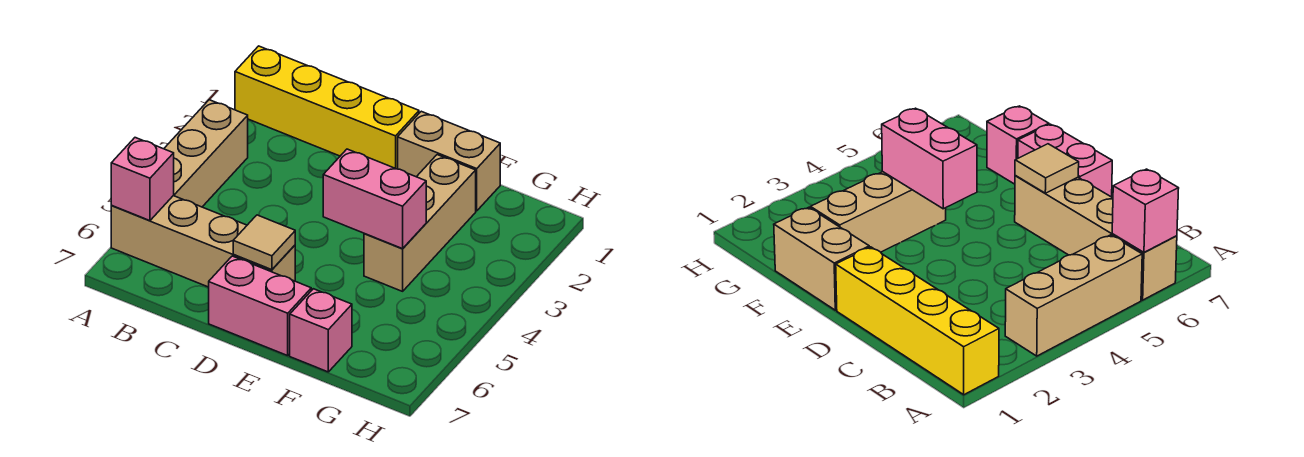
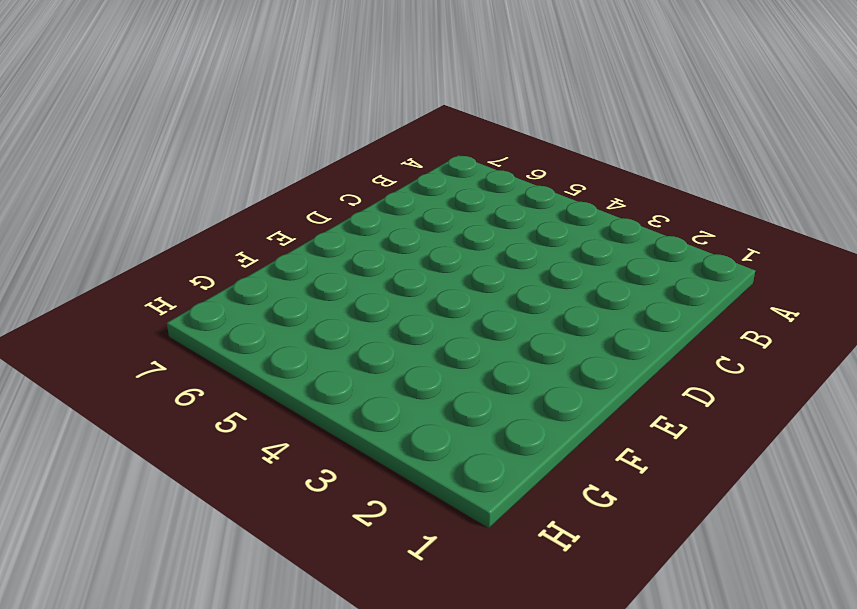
none -> yellow brick A1:D1 level 1
none -> tan brick A3:A5 level 1

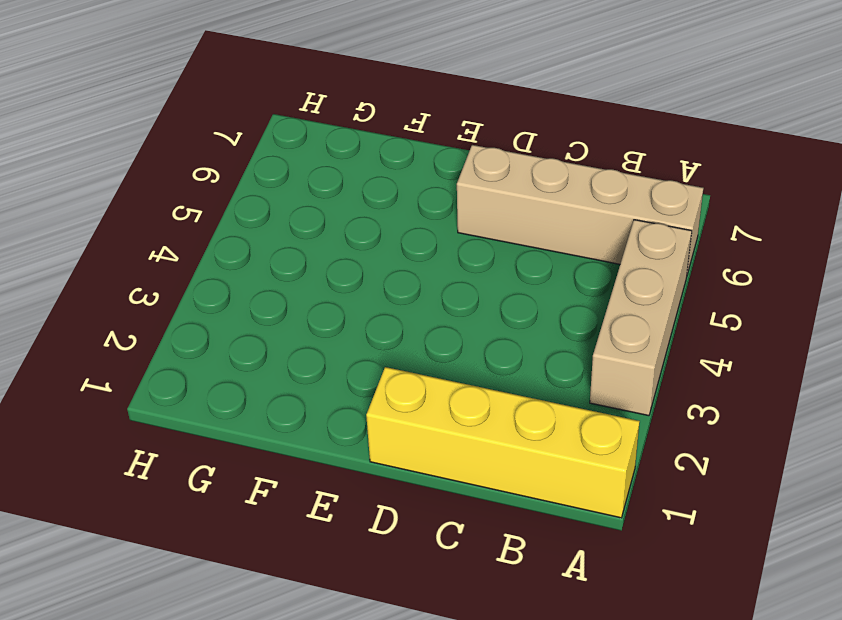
none -> pink brick D7:E7 level 1
none -> tan brick E1:F1 level 1

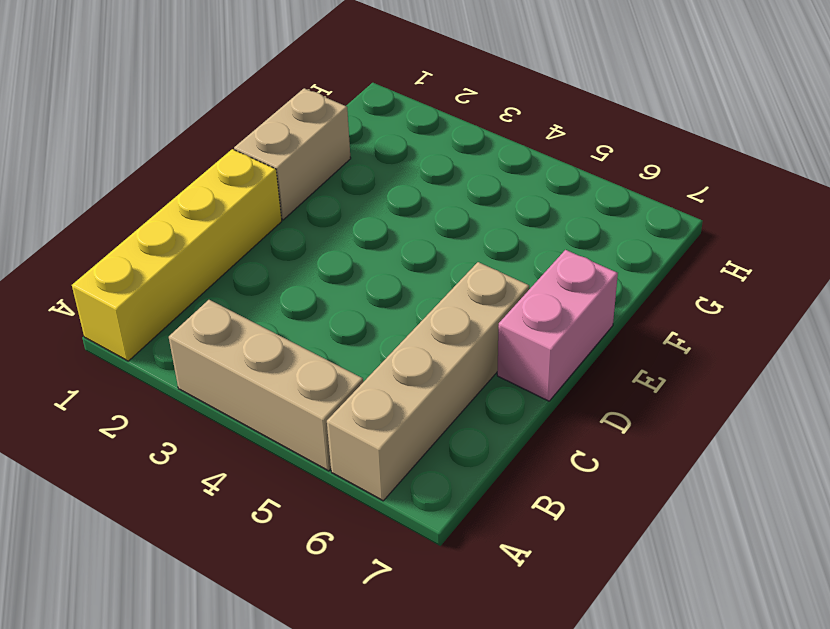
none -> tan brick F2:F4 level 1
none -> pink brick F7 level 1

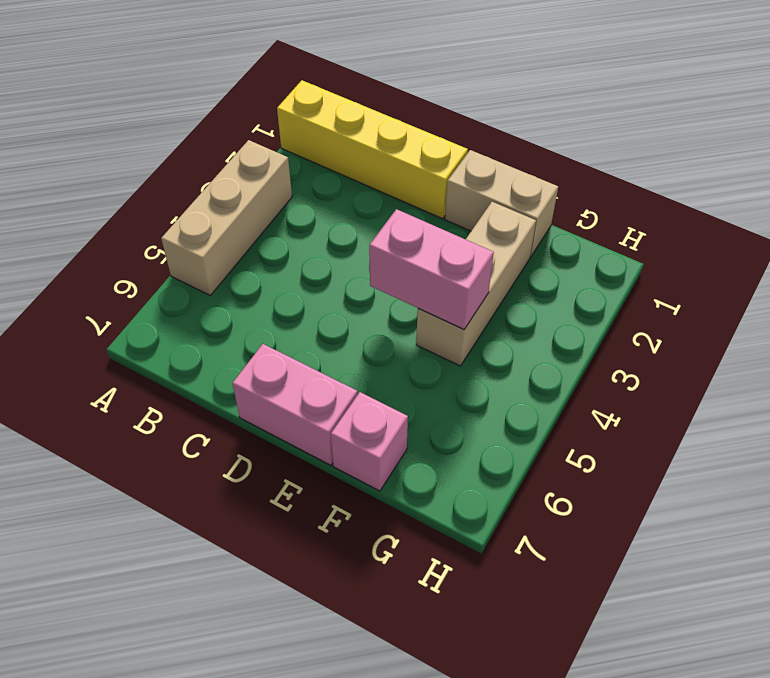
none -> tan brick A6:D6 level 1
none -> pink brick A6 level 2

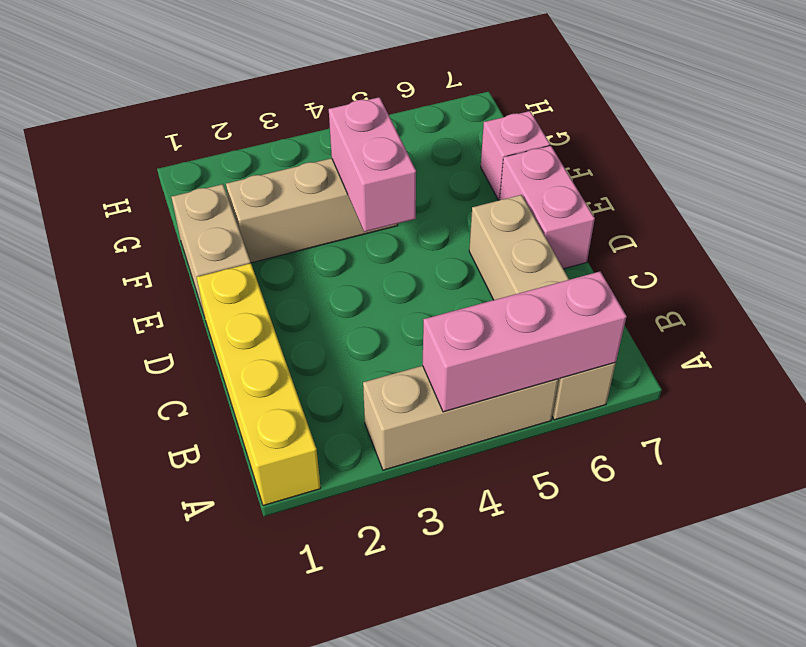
pink brick A4:A6 level 2 -> pink brick A6 level 2
none -> tan tile D6 level 2

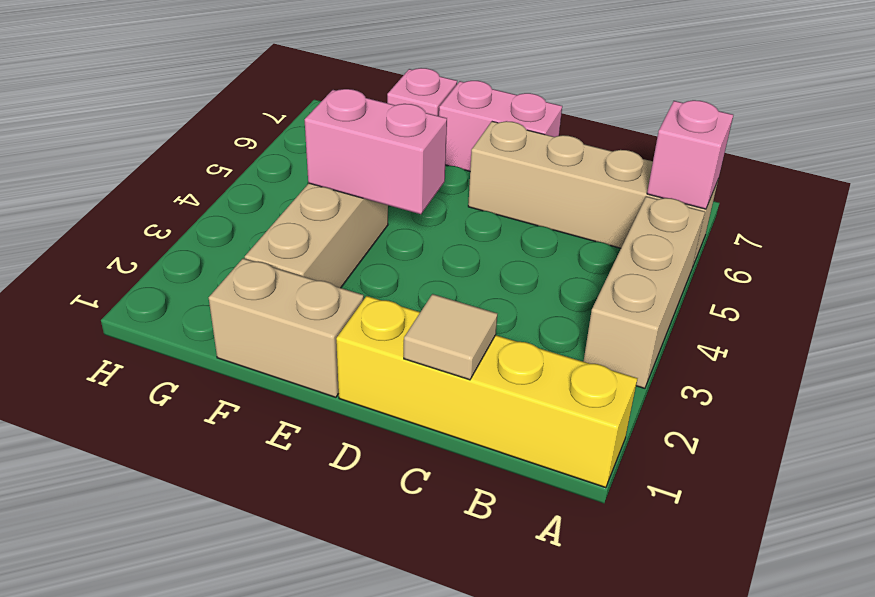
tan tile C1 level 2 -> tan tile D6 level 2

